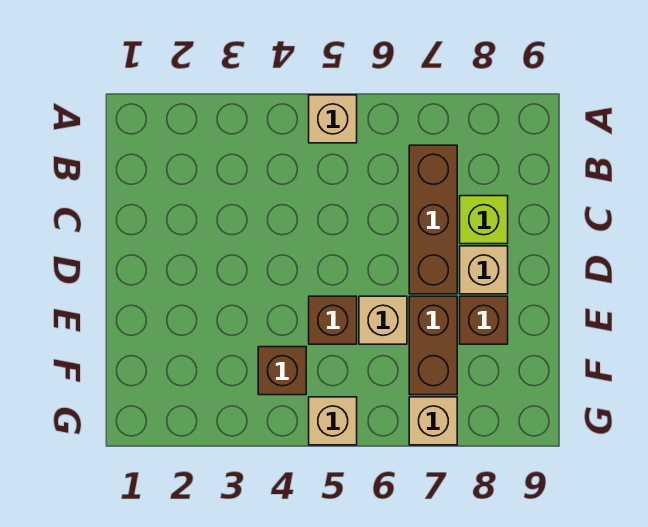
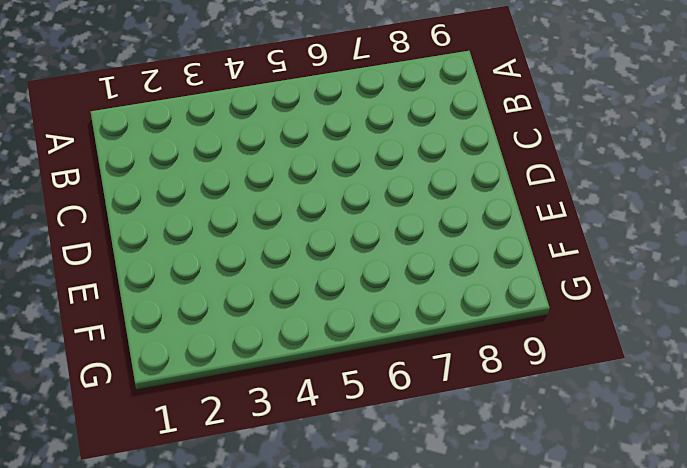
none -> tan brick A5 level 1
none -> brown brick B7:D7 level 1

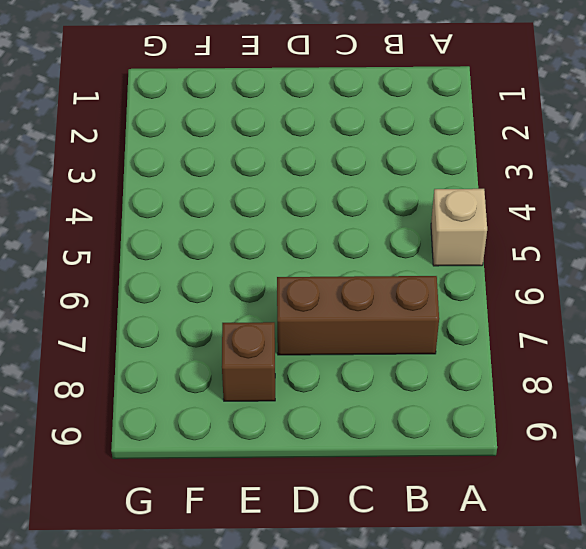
none -> lime brick C8 level 1
none -> tan brick D8 level 1

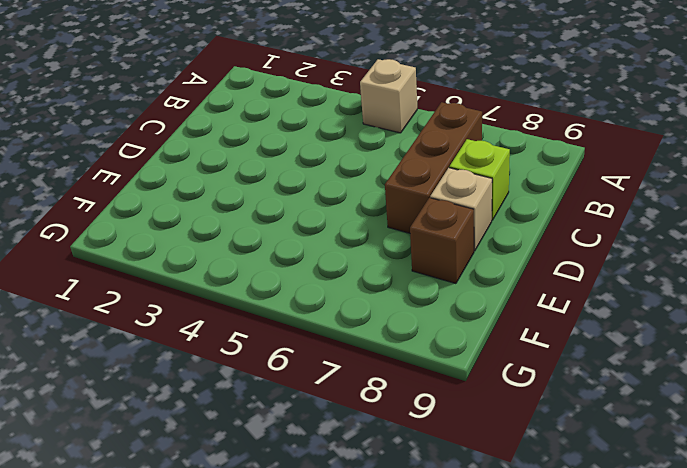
none -> brown brick E5 level 1
none -> tan brick E6 level 1

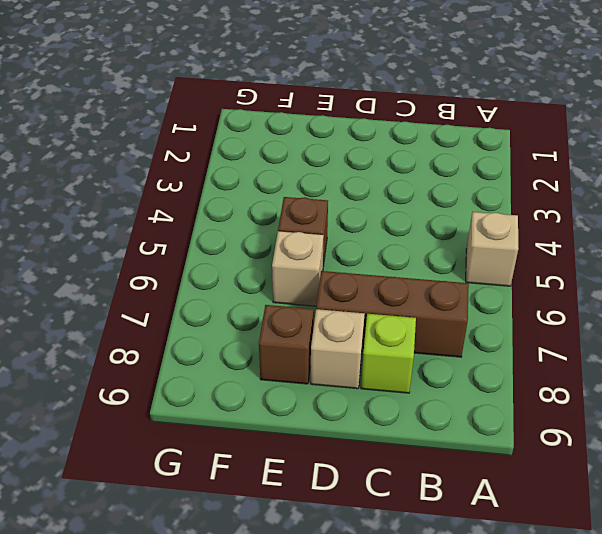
none -> brown brick E7:F7 level 1
none -> brown brick F4 level 1

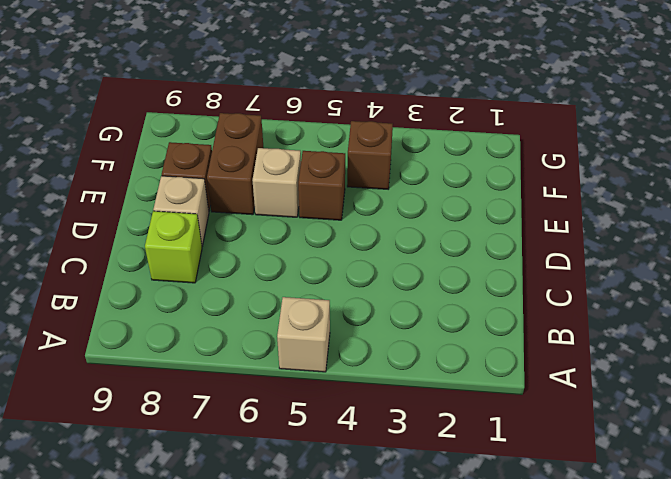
none -> brown brick B7:D7 level 1
none -> tan brick G5 level 1

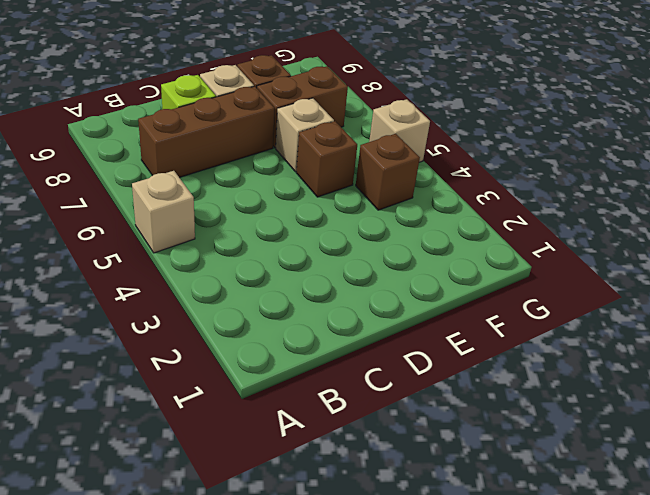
none -> tan brick G7 level 1

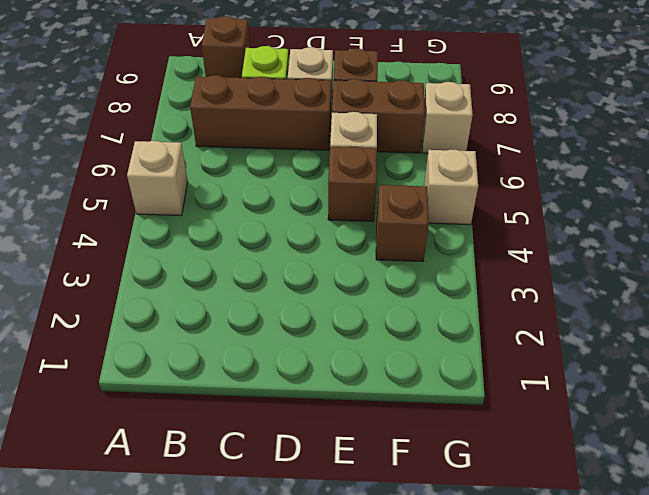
brown brick B9 level 1 -> none

